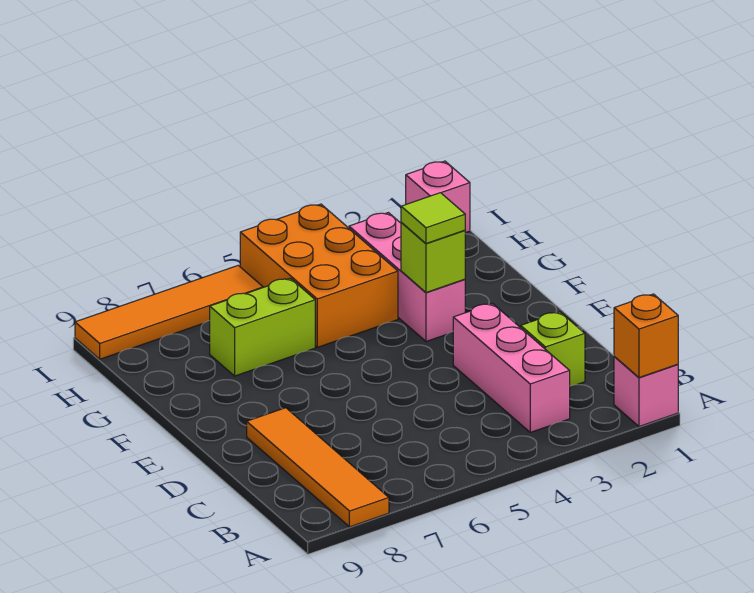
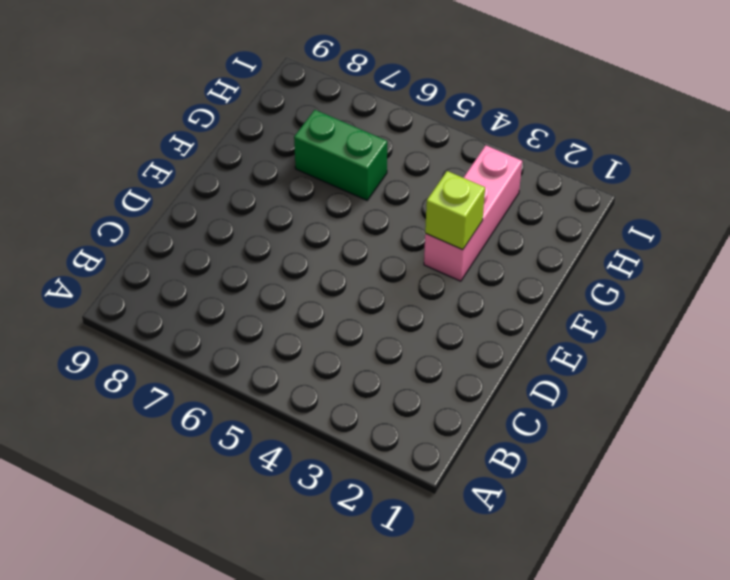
green brick G6:G7 level 1 -> lime brick G6:G7 level 1
none -> pink brick A1 level 1
none -> orange tile A8:D8 level 1
none -> pink brick B3:D3 level 1

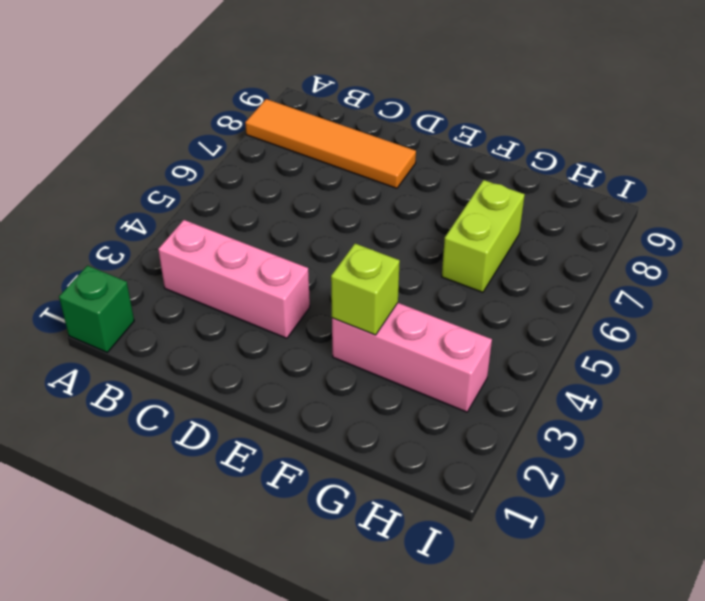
green brick A1 level 1 -> pink brick A1 level 1
none -> lime brick C2 level 1
none -> orange brick G4:I5 level 1
none -> pink brick I1 level 1

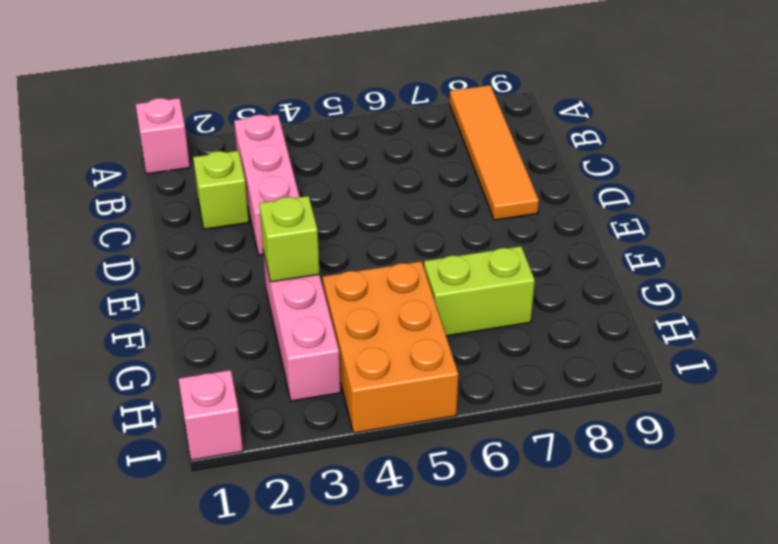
none -> orange tile I6:I9 level 1
none -> orange brick A1 level 2
none -> lime tile F3 level 3

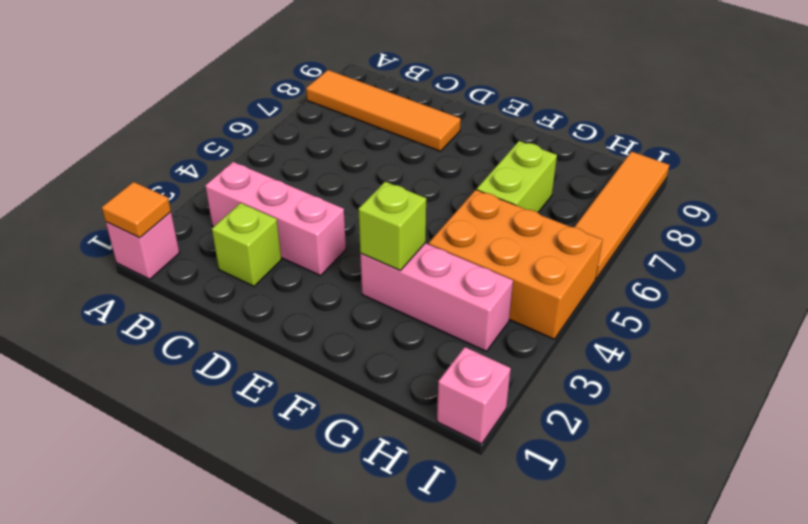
orange tile A1 level 2 -> orange brick A1 level 2
none -> lime tile F3 level 3

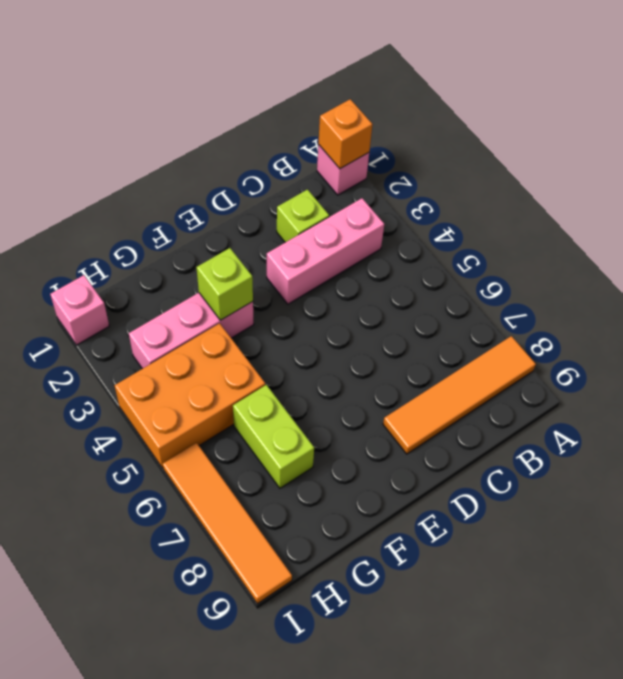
none -> lime tile F3 level 3

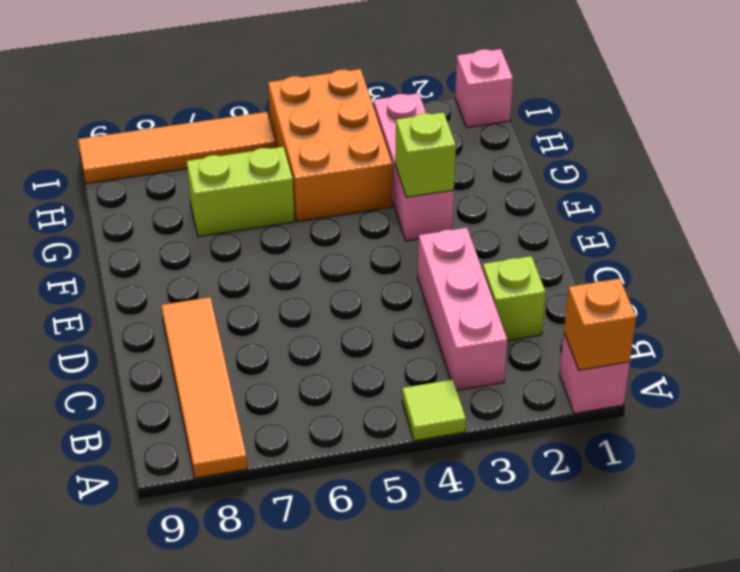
lime tile A4 level 1 -> lime tile F3 level 3

